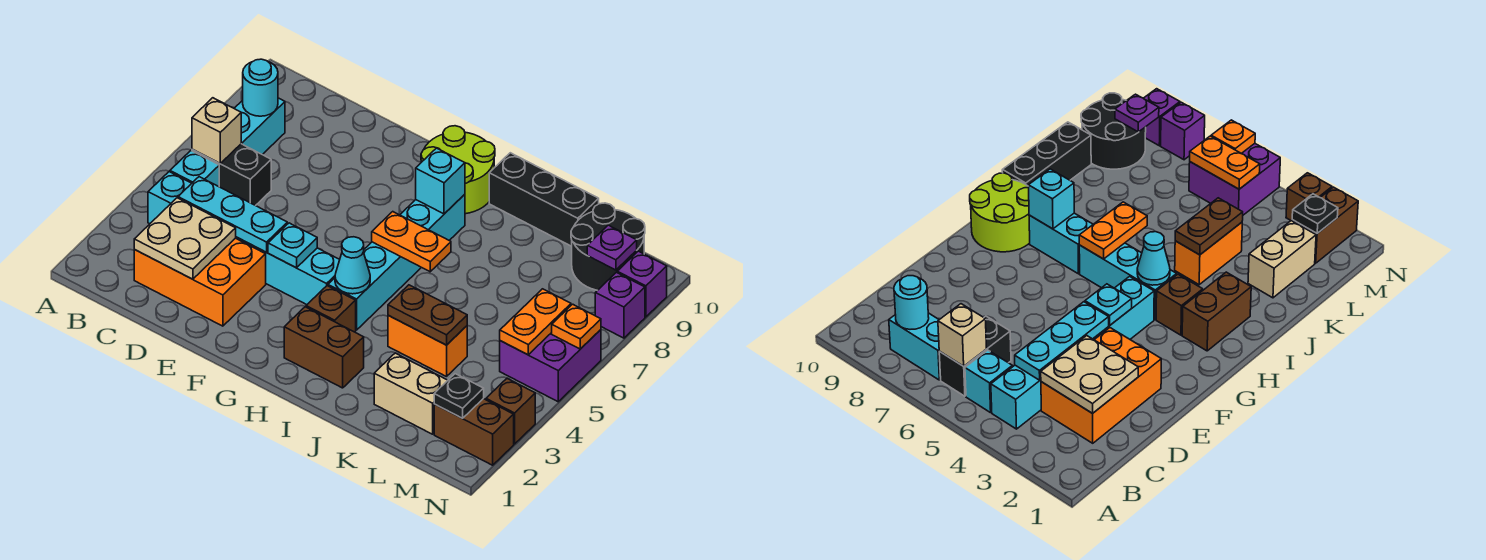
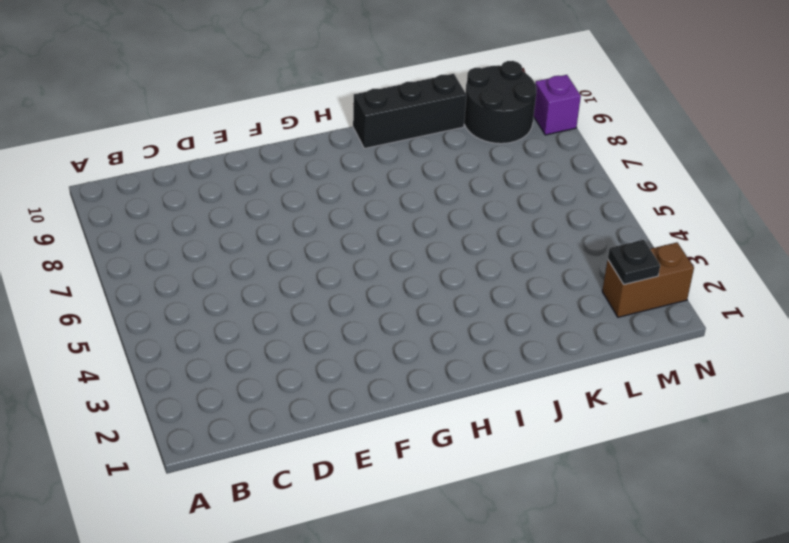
none -> cyan brick B4:G4 level 1
none -> cyan brick B5 level 1
none -> black brick B6:C6 level 1
none -> cyan brick B7:B8 level 1

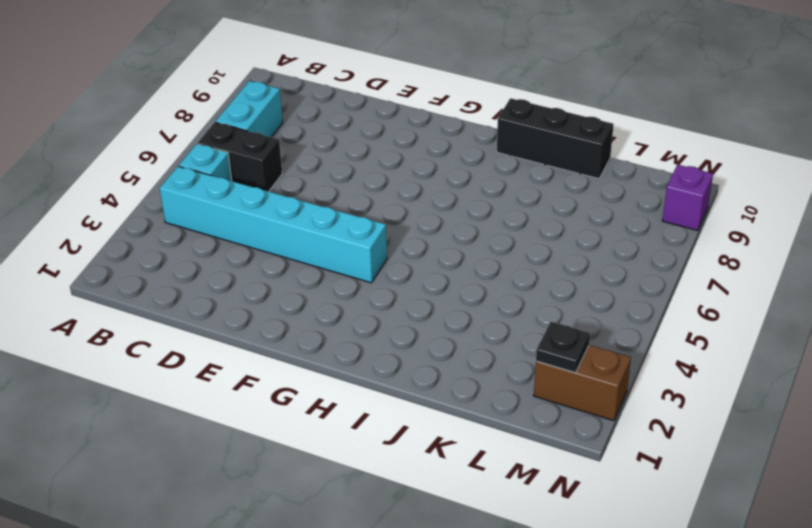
none -> orange brick C2:E3 level 1
none -> lime round brick G9:H10 level 1
none -> brown brick H2:I2 level 1
none -> brown brick H3 level 1

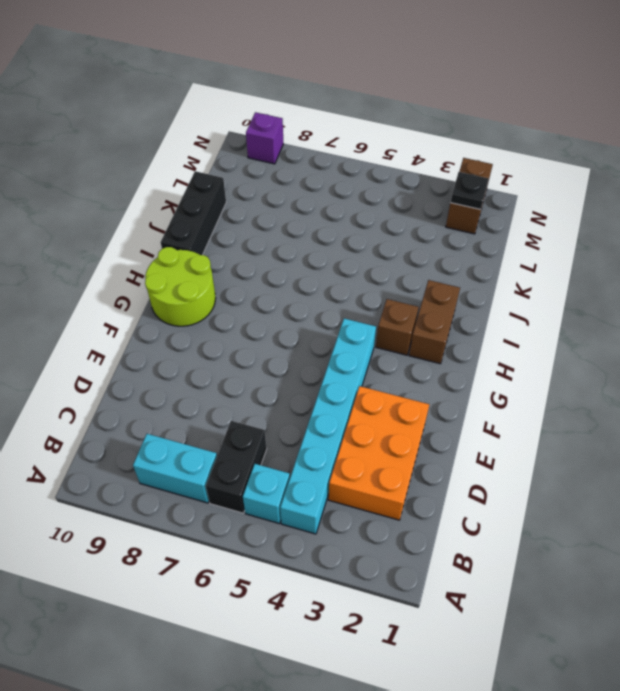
none -> cyan brick H4:H6 level 1
none -> cyan brick H7:H8 level 1
none -> orange brick J4:K4 level 1
none -> tan brick K2:L2 level 1

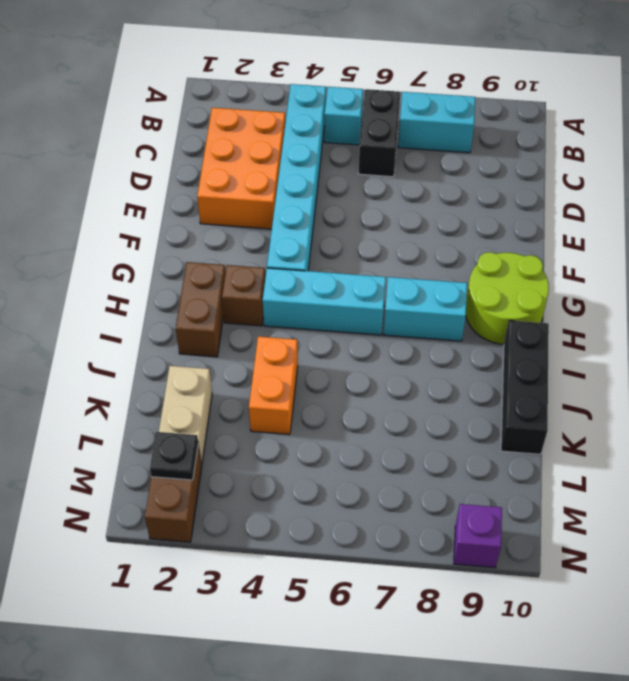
none -> black round brick L9:M10 level 1
none -> purple brick M5:N6 level 1
none -> brown brick N3 level 1
none -> purple brick N8 level 1

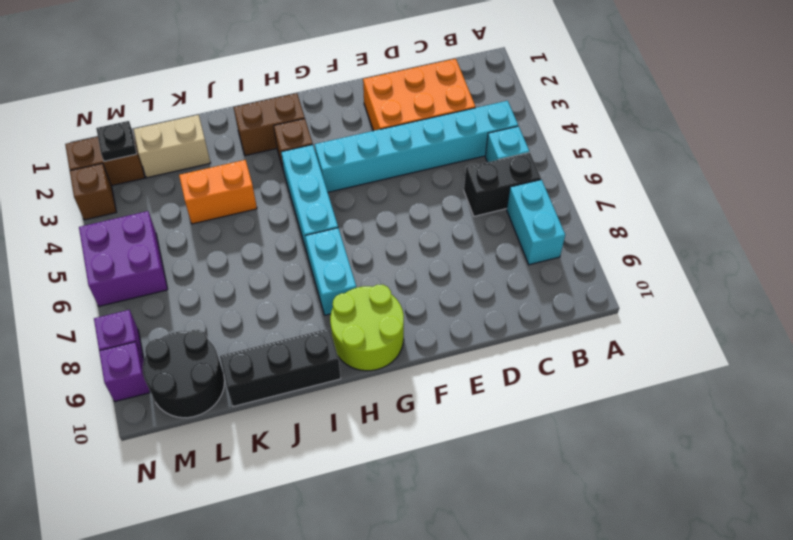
none -> tan brick B6 level 2
none -> cyan round brick B8 level 2
none -> tan plate C2:D3 level 2
none -> cyan plate C4:E4 level 2

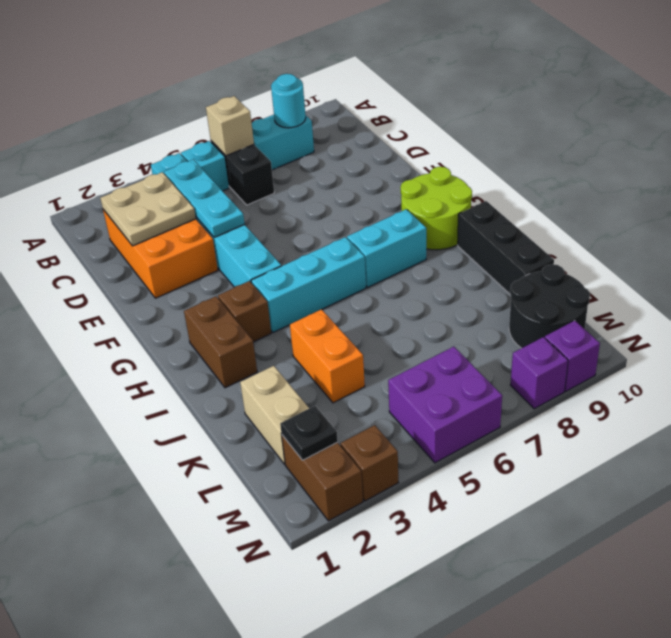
none -> cyan plate F4 level 2
none -> cyan cone H4 level 2
none -> orange plate H6:I6 level 2
none -> cyan brick H8 level 2

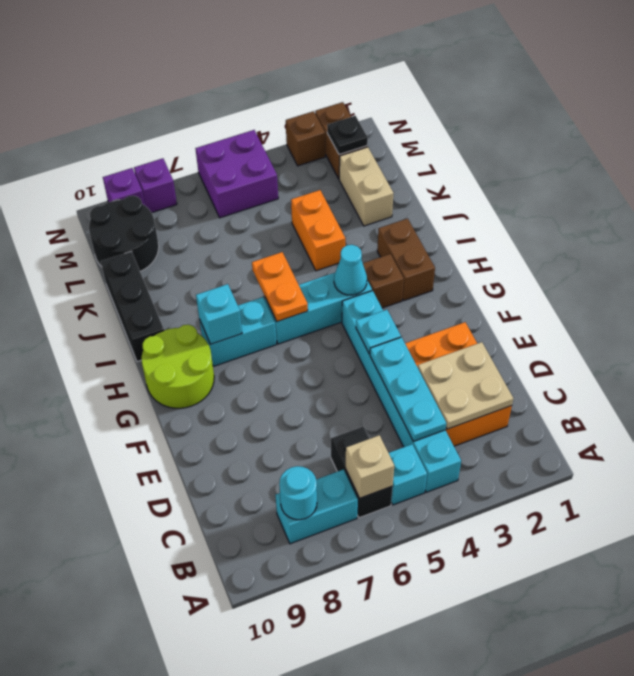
none -> brown plate J4:K4 level 2
none -> orange plate M5:M6 level 2
none -> purple plate M9 level 2
none -> orange plate N6 level 2

